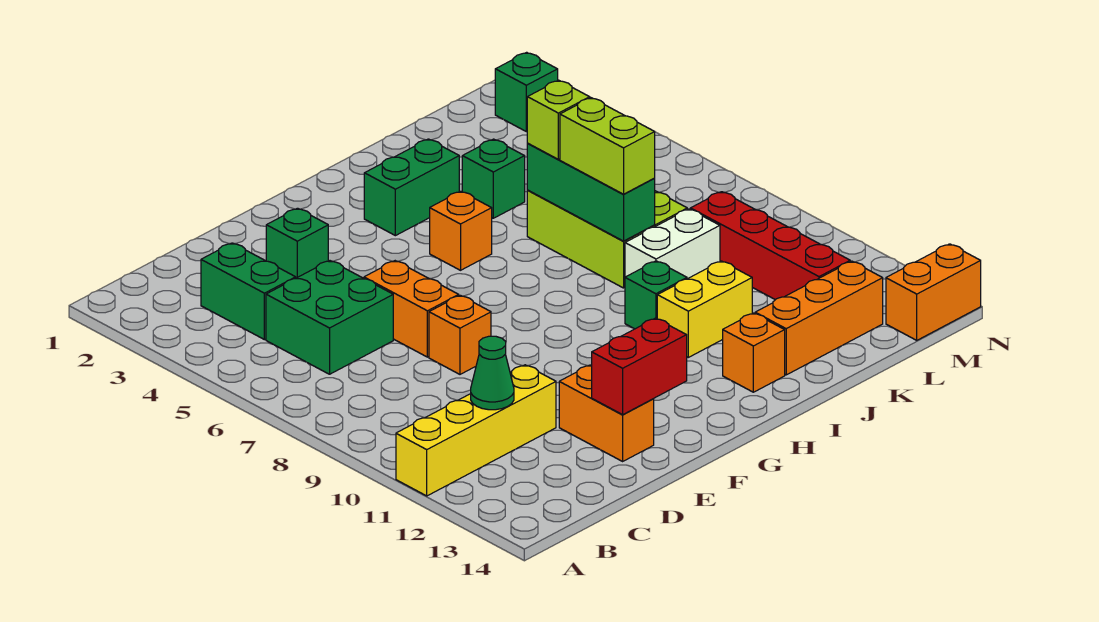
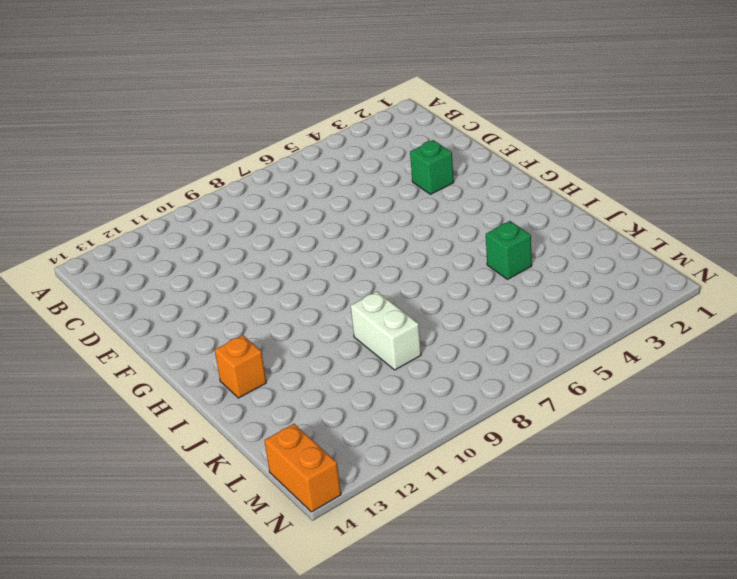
none -> yellow brick A11:D11 level 1
none -> green brick C3:C4 level 1
none -> green brick C5:D6 level 1

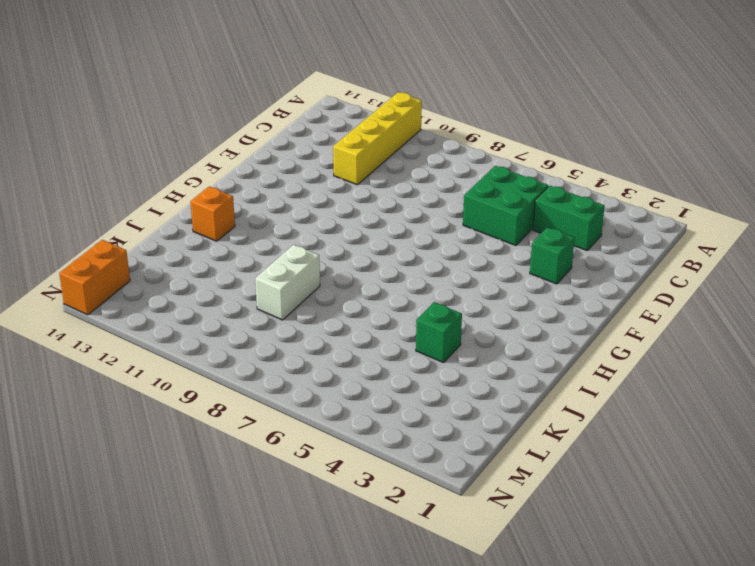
none -> orange brick E6:E7 level 1
none -> orange brick E8 level 1
none -> orange brick E12:E13 level 1

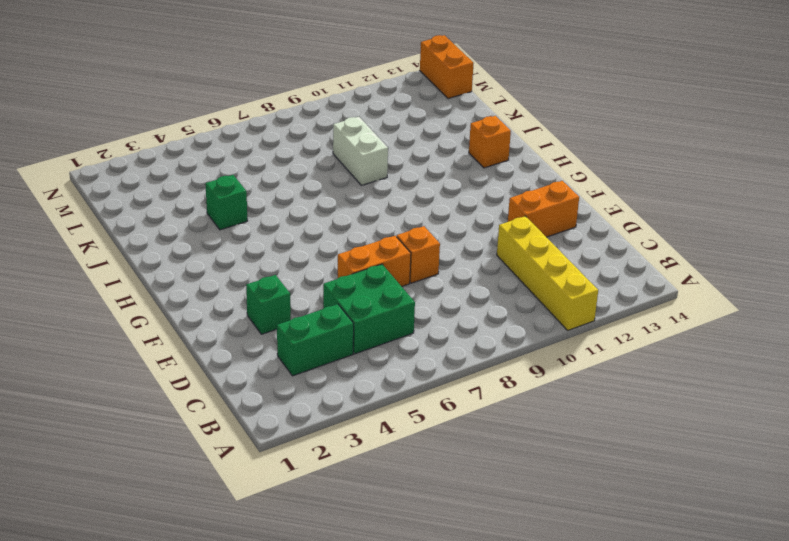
none -> green brick H3:I3 level 1
none -> orange brick H5 level 1
none -> green brick I10 level 1

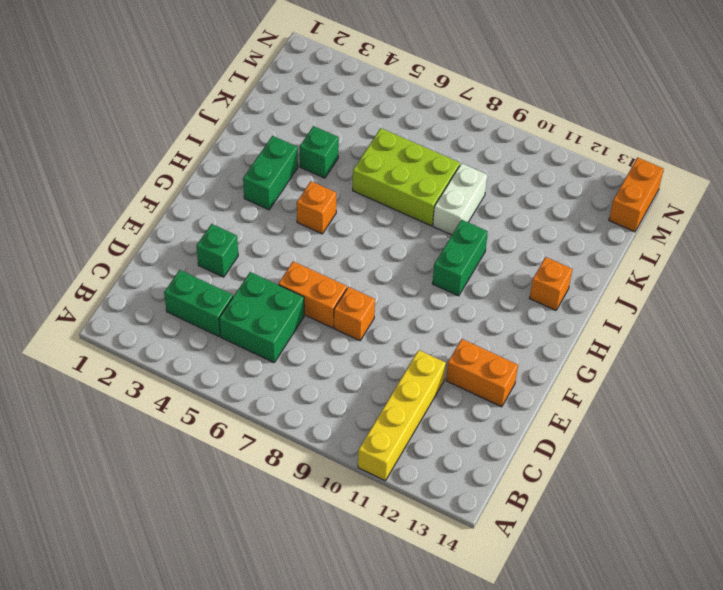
green brick H10:I10 level 1 -> green brick I10 level 1
none -> yellow brick I11:J11 level 1
none -> orange brick J13:L13 level 1
none -> red brick L9:L12 level 1

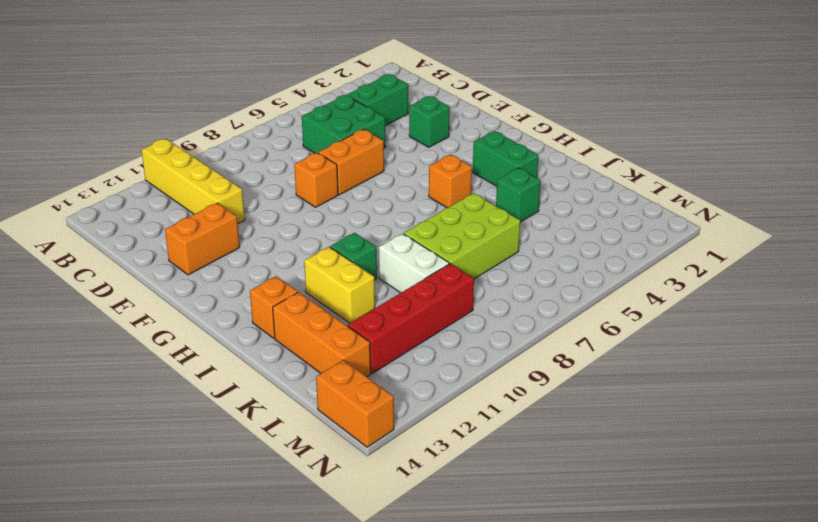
none -> green brick M2 level 1
none -> green cone C11 level 2
none -> red brick E13:F13 level 2

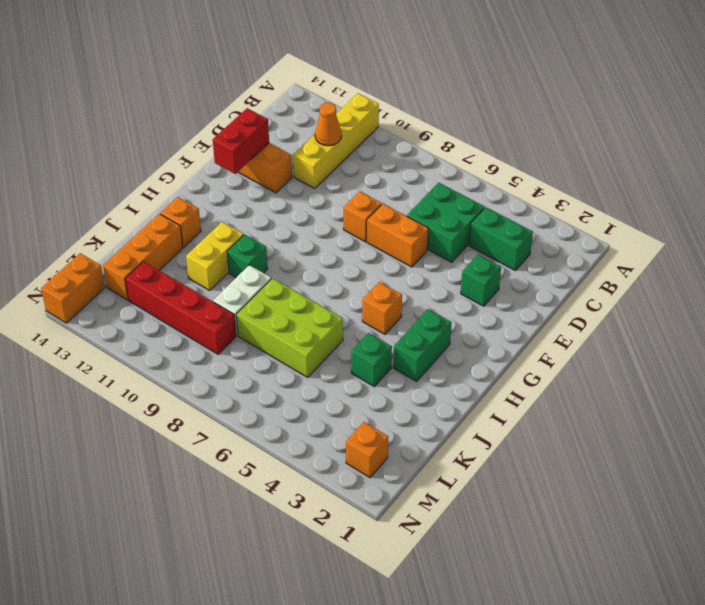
orange cone C11 level 2 -> green cone C11 level 2
orange brick M2 level 1 -> green brick M2 level 1
none -> green brick J6:J8 level 2
none -> lime brick J6 level 3
none -> lime brick J7:J8 level 3

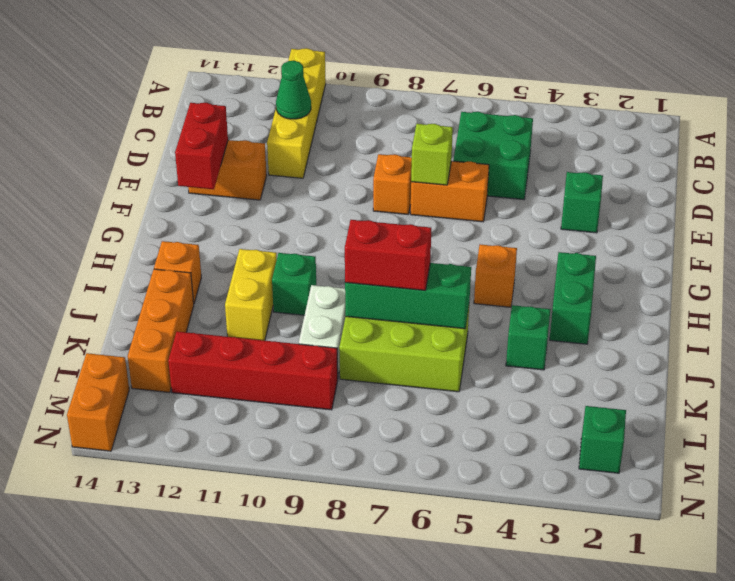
lime brick E7 level 2 -> lime brick J6 level 3
red brick J7:J8 level 3 -> lime brick J7:J8 level 3
none -> green brick C3:C4 level 1

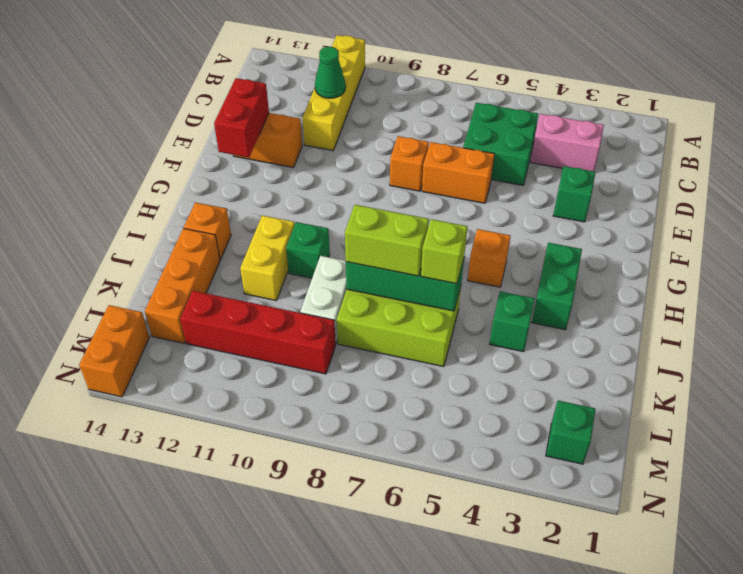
pink brick C3:C4 level 1 -> green brick C3:C4 level 1

